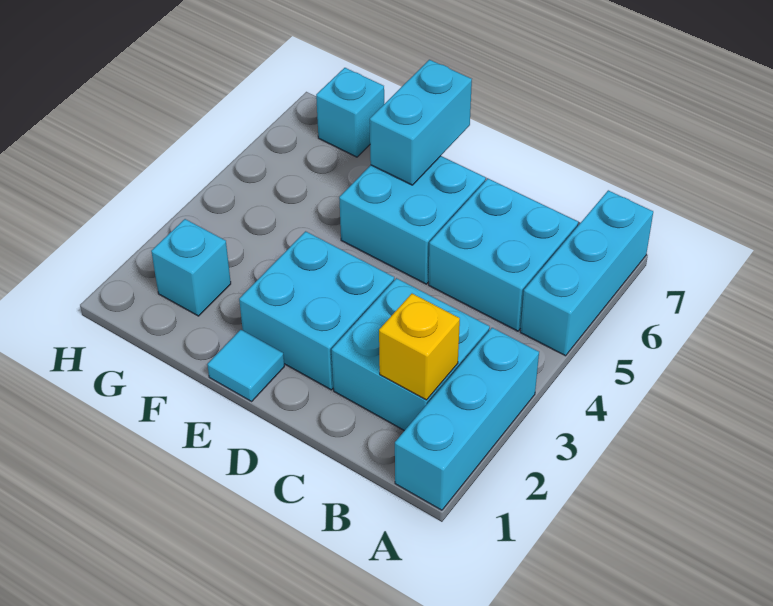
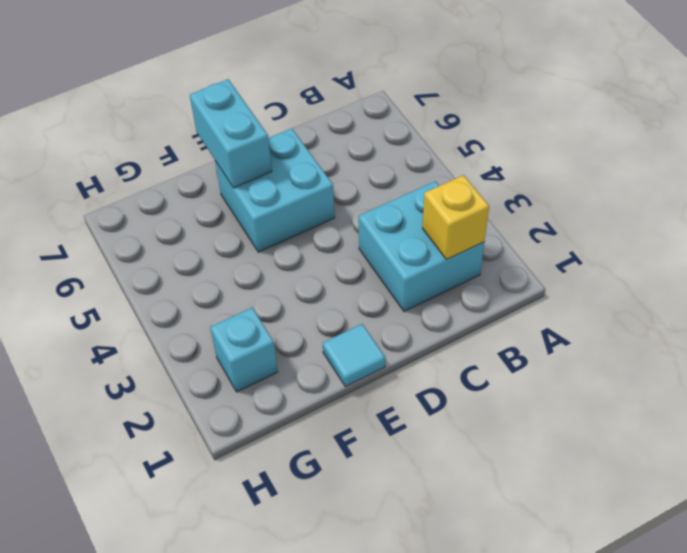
none -> cyan brick A1:A3 level 1
none -> cyan brick A5:A7 level 1

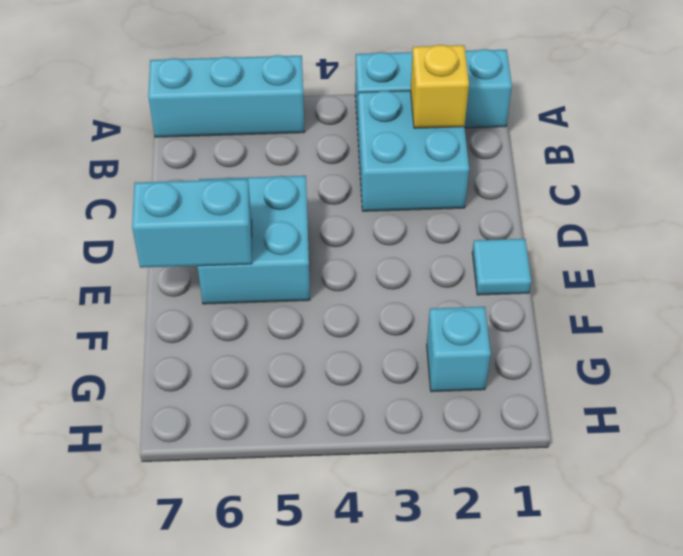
none -> cyan brick B5:C6 level 1
none -> cyan brick D2:E3 level 1

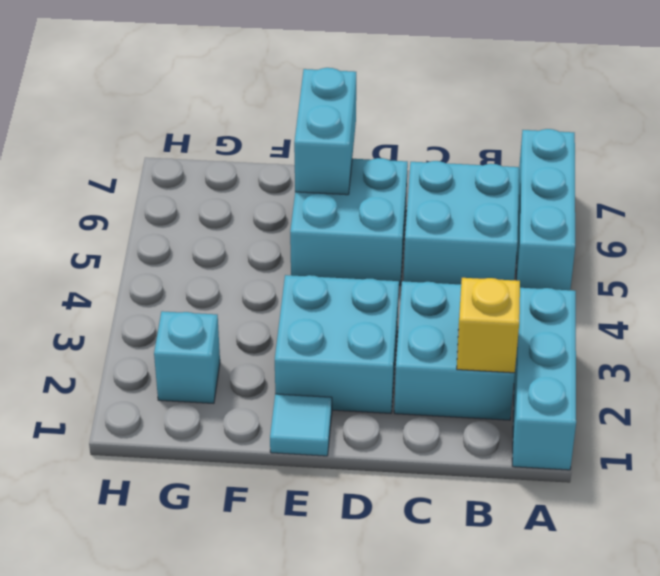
none -> cyan brick G7 level 1

